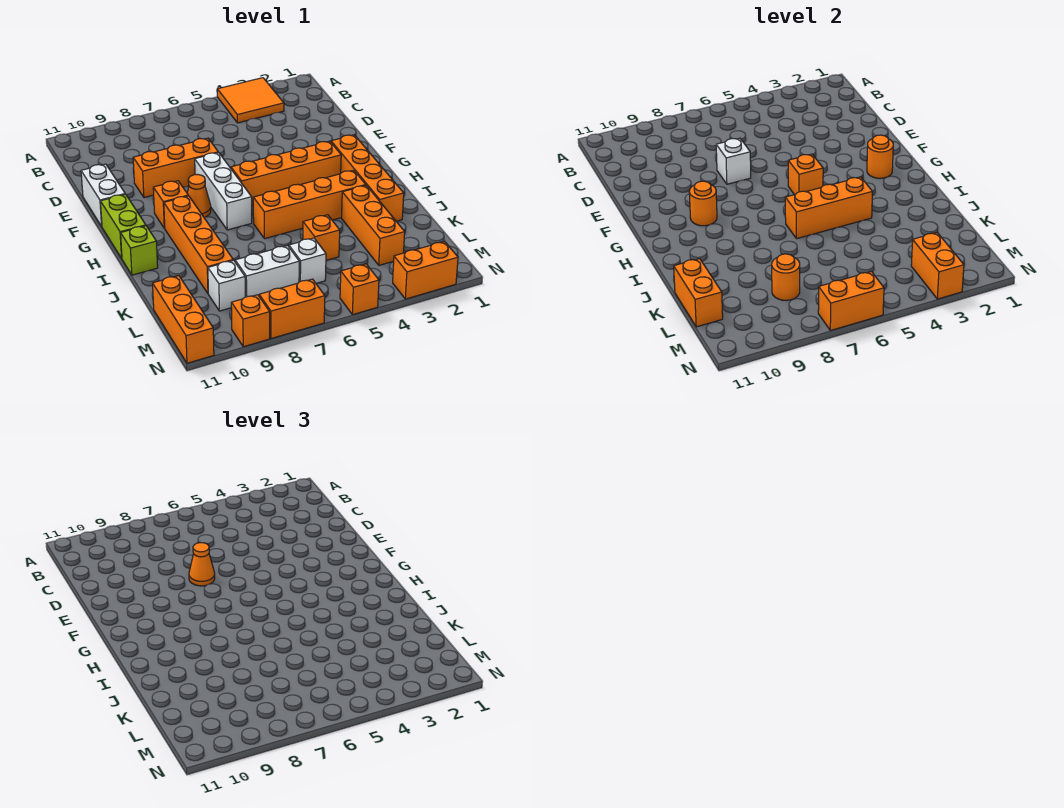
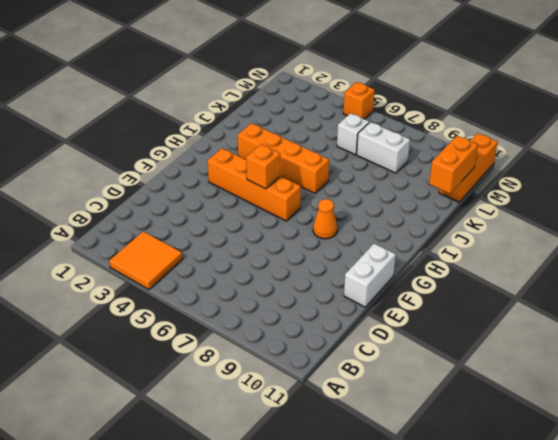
none -> orange brick E7:E9 level 1
none -> white brick F7:H7 level 1
none -> orange brick G2:J2 level 1
none -> orange brick G9 level 1

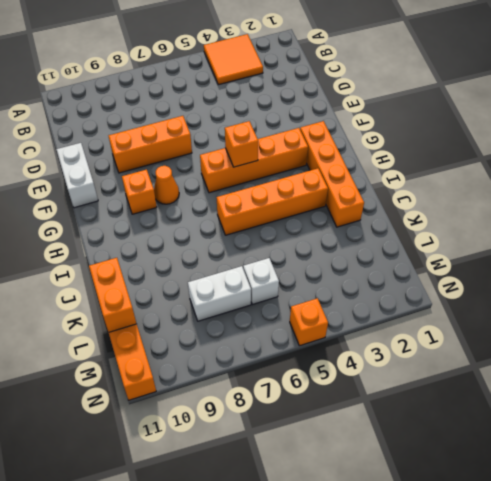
none -> white brick F7:H7 level 1
none -> lime brick G11:H11 level 1
none -> orange brick H9:K9 level 1
none -> lime brick I11 level 1

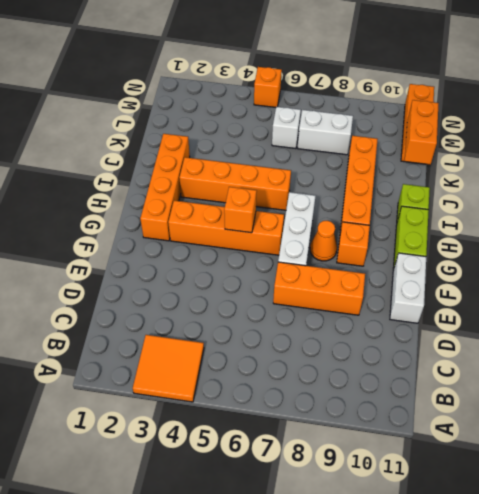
none -> orange brick J3:L3 level 1
none -> orange brick K5 level 1
none -> white brick L9 level 1
none -> orange brick N2:N3 level 1

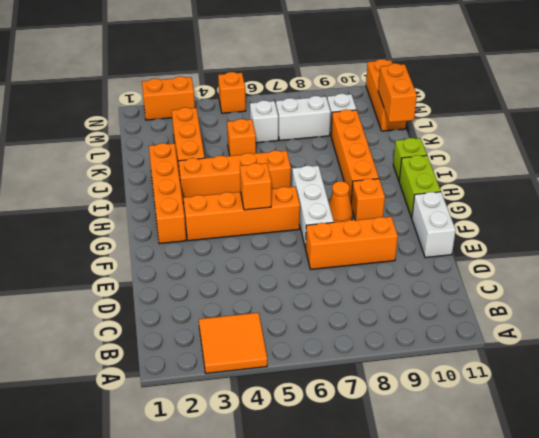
none -> orange brick N7:N8 level 1
none -> orange brick N9 level 1
none -> white brick E7 level 2
none -> orange round brick G2 level 2

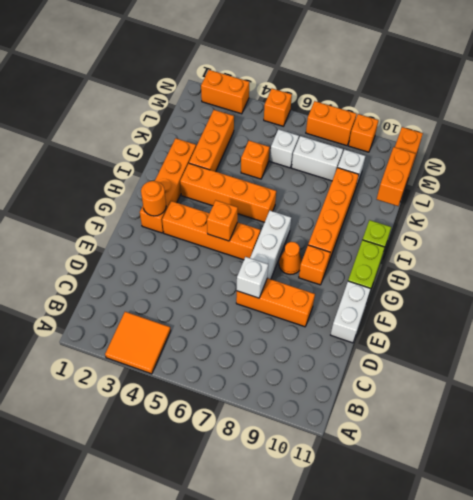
none -> orange round brick G9 level 2
none -> orange brick I4:I6 level 2
none -> orange round brick L8 level 2
none -> orange brick M3:N3 level 2

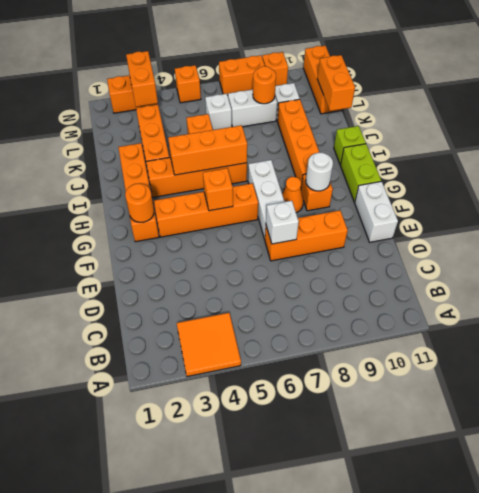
white round brick G9 level 2 -> orange round brick G9 level 2
none -> orange brick N6:N7 level 2
none -> orange cone E7 level 3

